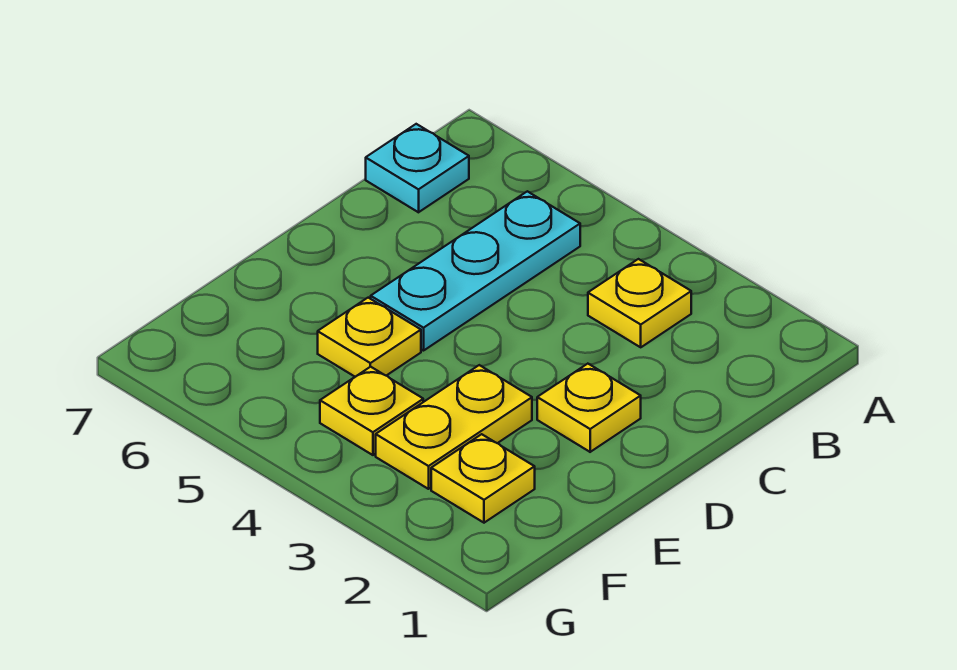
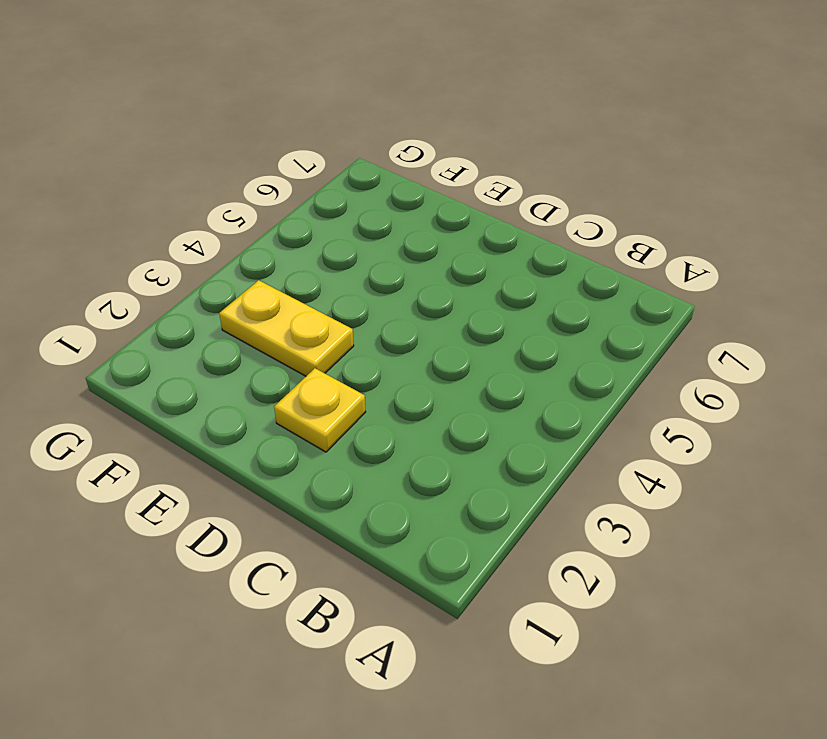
none -> yellow plate B3 level 1
none -> cyan plate B5:D5 level 1

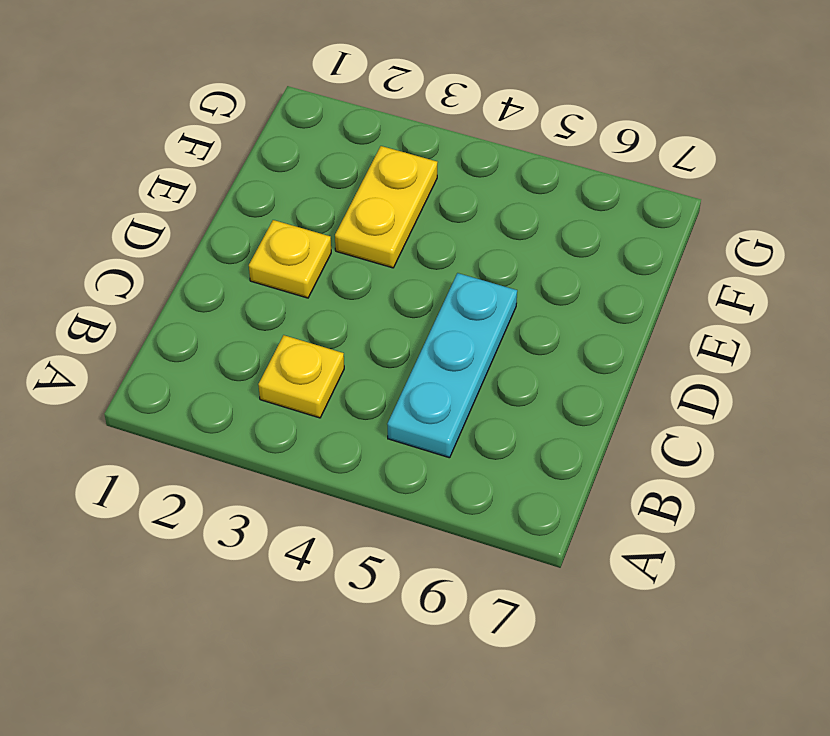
none -> cyan plate B7 level 1
none -> yellow plate E5 level 1

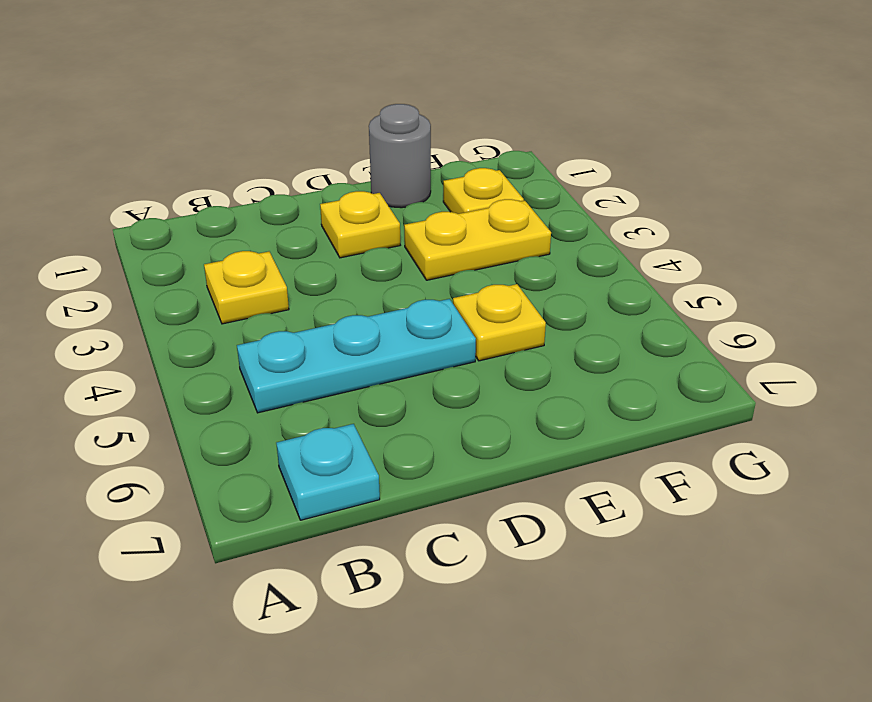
grey round brick E1 level 1 -> none
none -> yellow plate F4 level 1

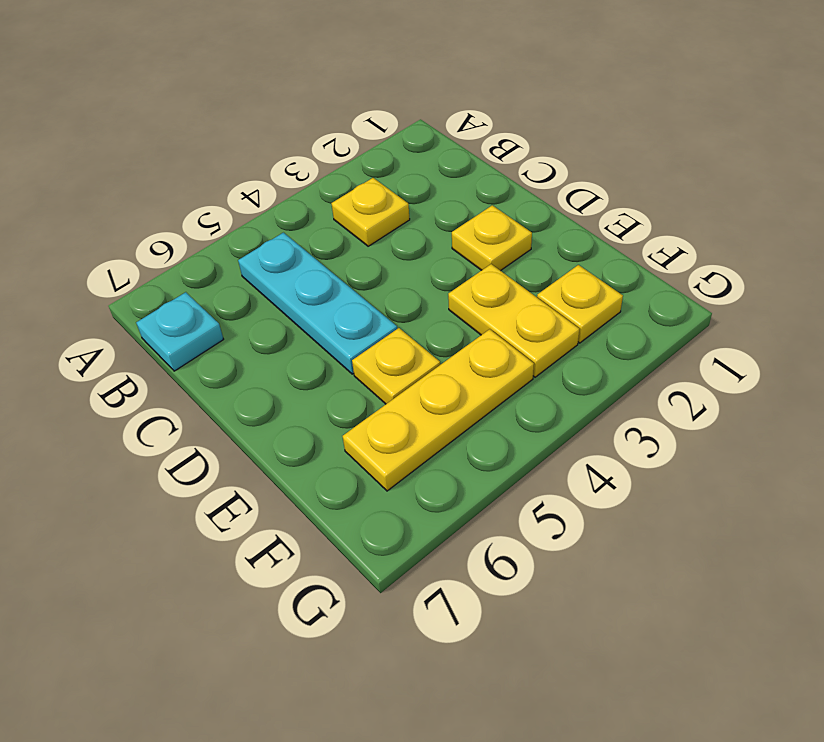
yellow plate F4:F6 level 1 -> yellow plate F4 level 1

